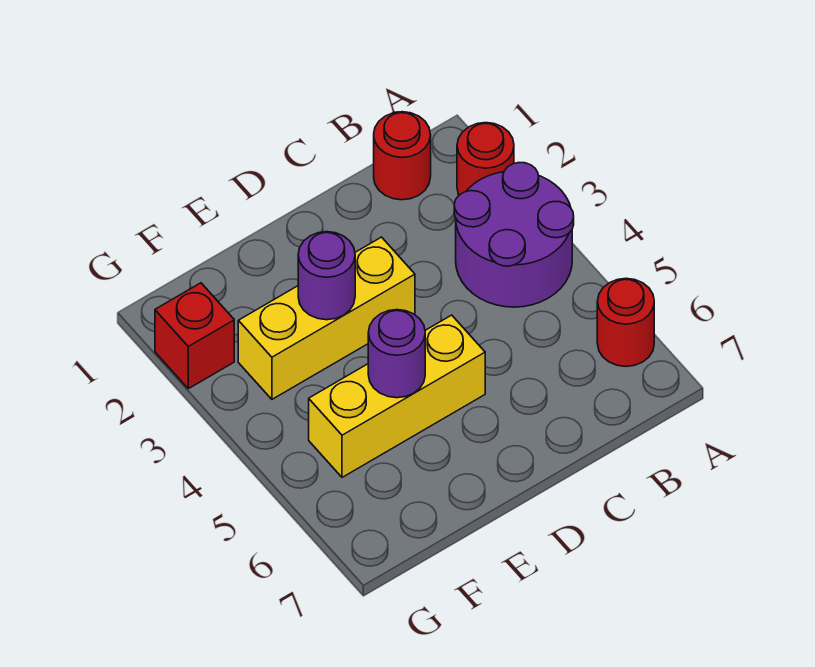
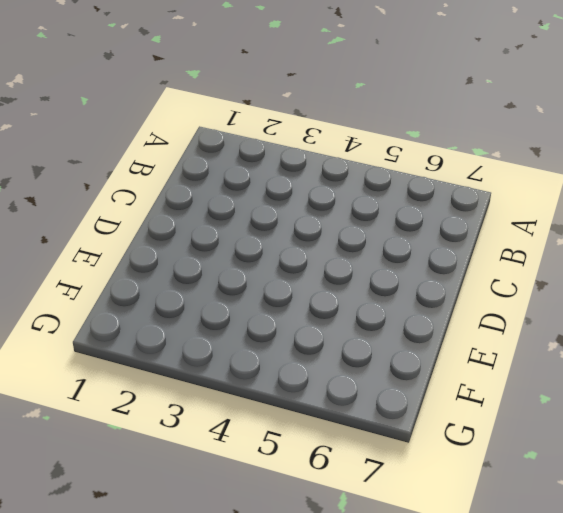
none -> red round brick A2 level 1
none -> purple round brick A3:B4 level 1

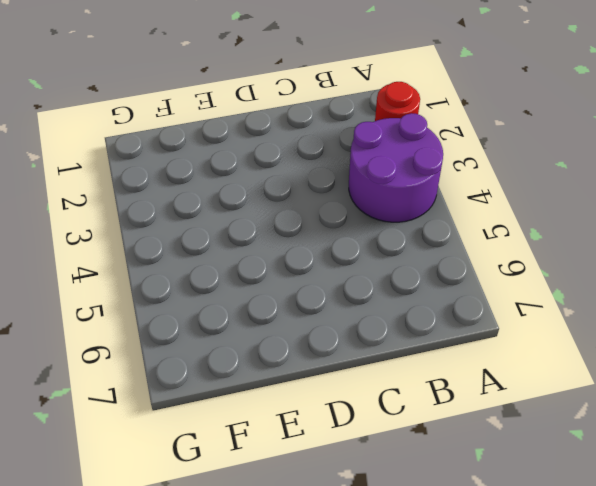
none -> red round brick A6 level 1
none -> red round brick B1 level 1

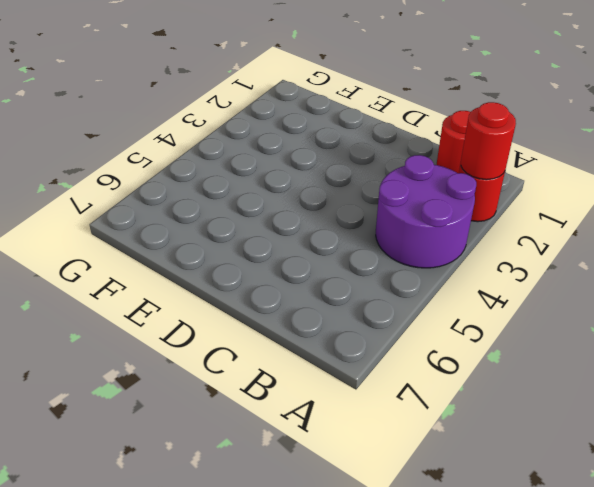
red round brick A2 level 2 -> red round brick A6 level 1
none -> yellow brick D3:F3 level 1
none -> yellow brick D5:F5 level 1

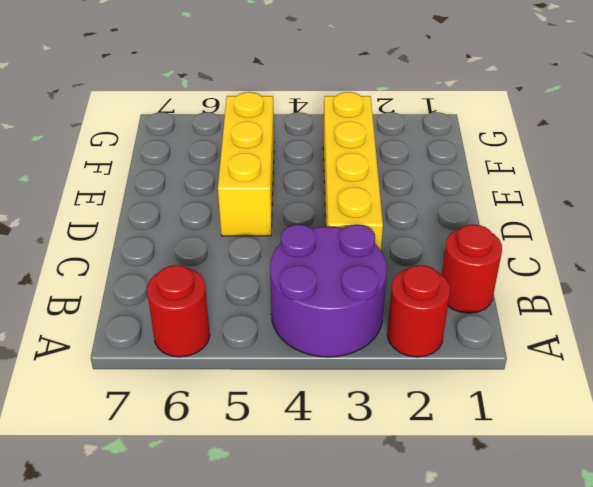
yellow brick C3:F3 level 1 -> yellow brick D3:F3 level 1
none -> red brick G2 level 1
none -> purple round brick E3 level 2

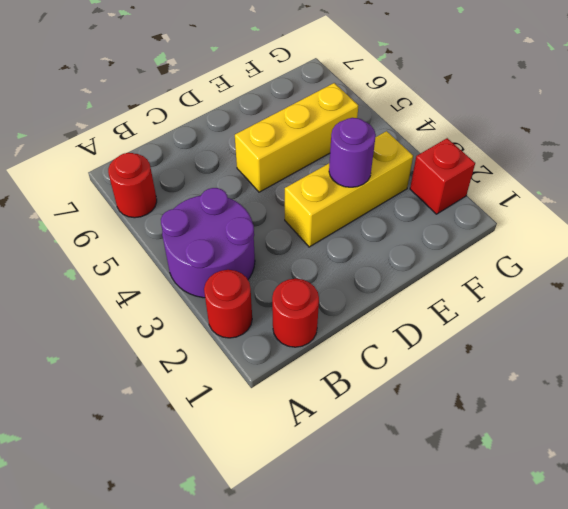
none -> purple round brick E5 level 2

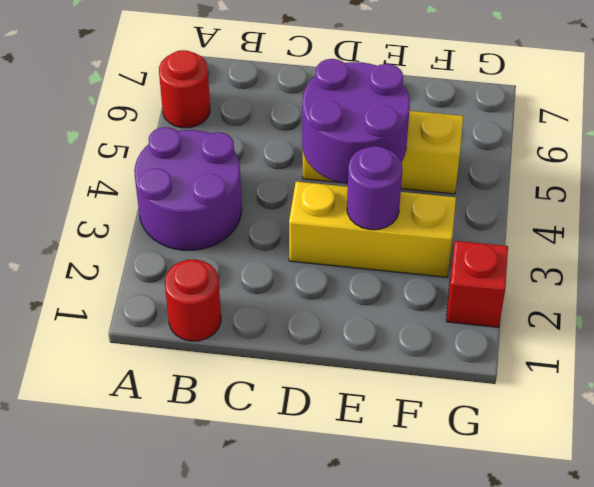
purple round brick D4:E5 level 2 -> purple round brick E5 level 2
none -> red round brick A2 level 1

